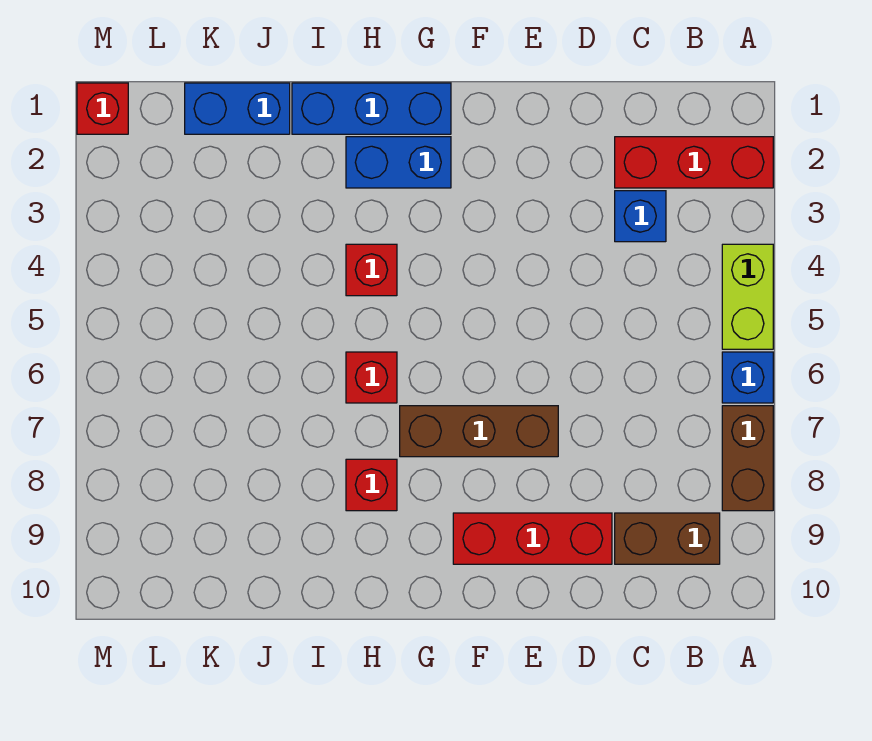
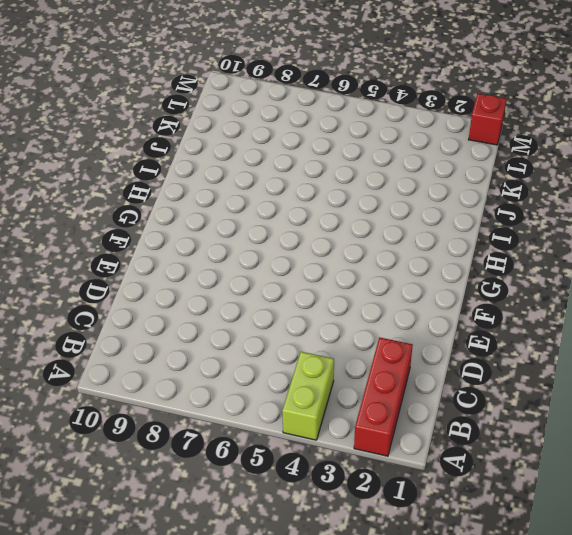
lime brick A4:B4 level 1 -> lime brick A4:A5 level 1
none -> blue brick A6 level 1
none -> brown brick A7:A8 level 1
none -> brown brick B9:C9 level 1

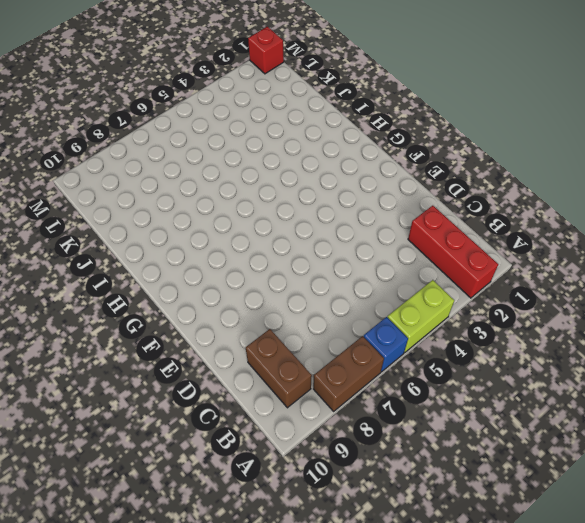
none -> blue brick C3 level 1
none -> red brick D9:F9 level 1
none -> brown brick E7:G7 level 1

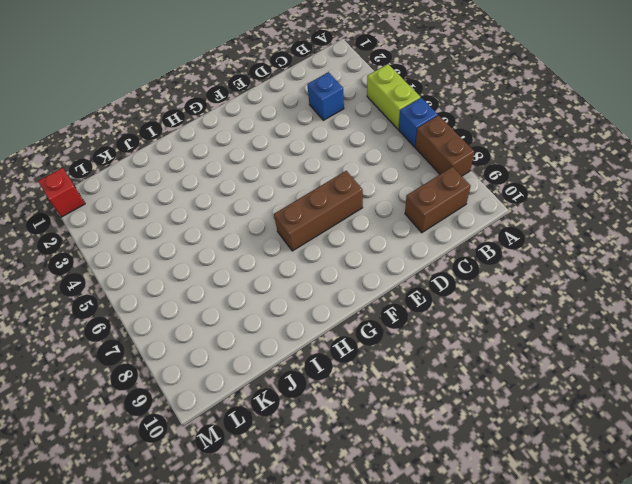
none -> red brick A2:C2 level 1
none -> red brick D9:F9 level 1
none -> blue brick G1:I1 level 1

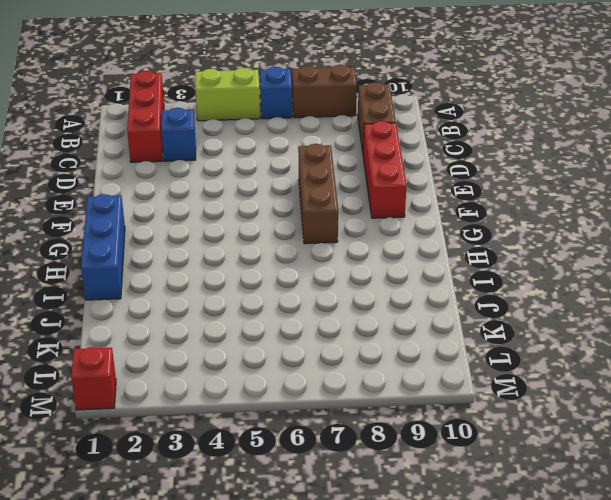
none -> blue brick G2:H2 level 1
none -> red brick H4 level 1
none -> red brick H6 level 1

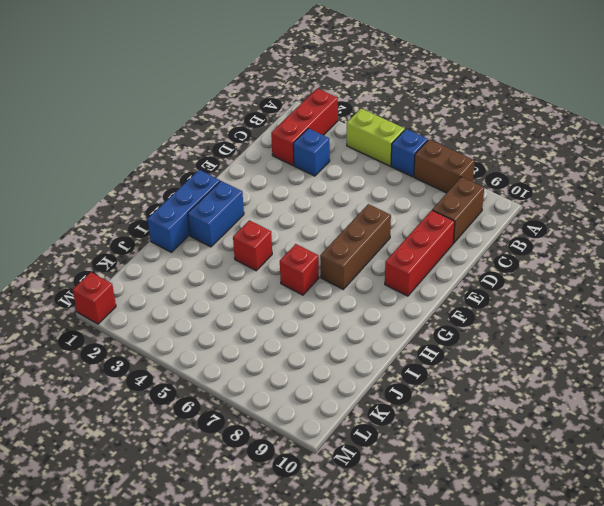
none -> red brick H8 level 1
none -> blue brick J1:K1 level 1

